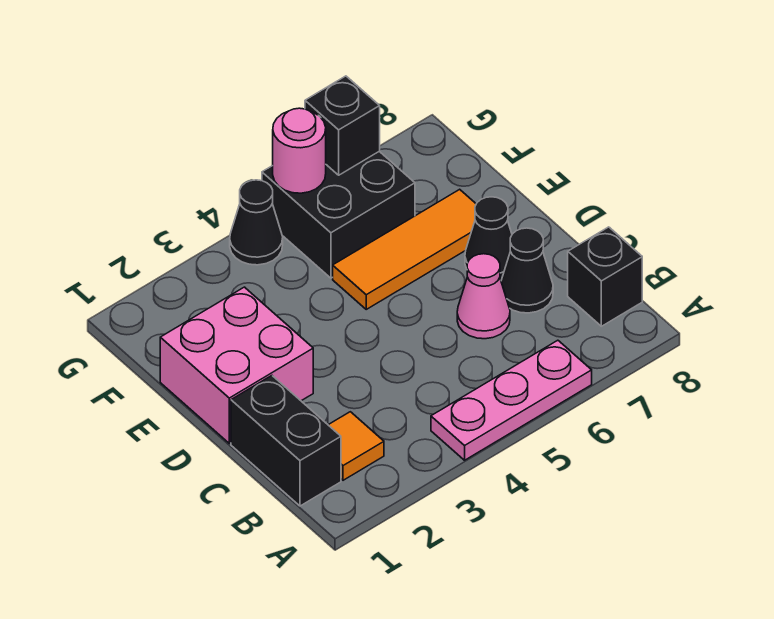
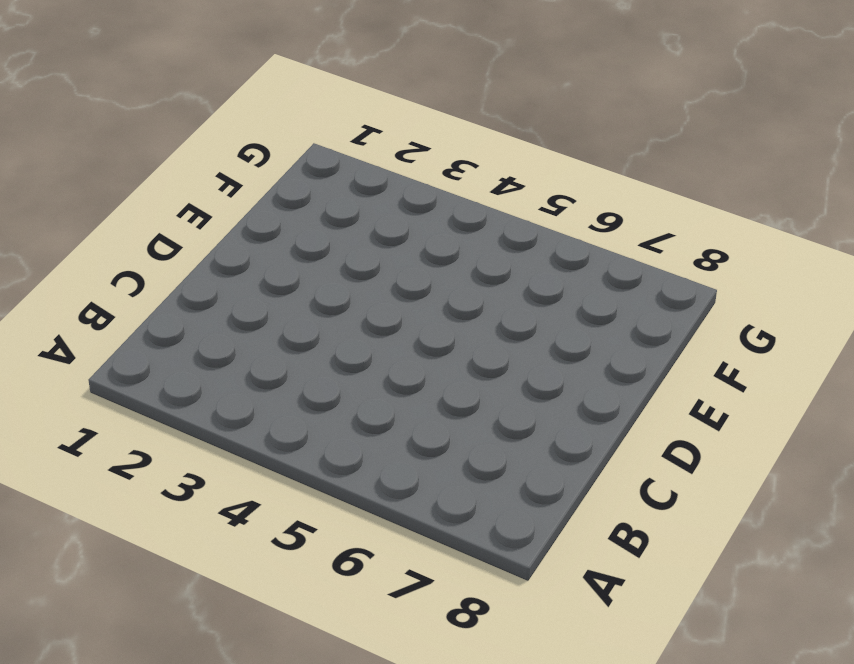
none -> pink plate A4:A6 level 1
none -> black brick B1:C1 level 1
none -> orange tile B2 level 1

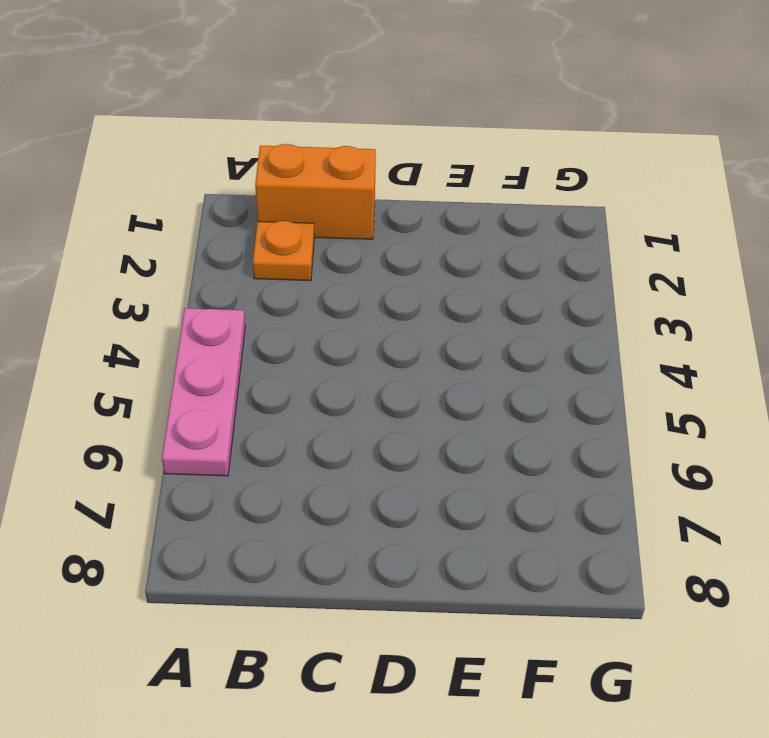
orange brick B1:C1 level 1 -> black brick B1:C1 level 1
orange plate B2 level 1 -> orange tile B2 level 1
none -> black brick B8 level 1
none -> pink cone C6 level 1
none -> black cone C7 level 1

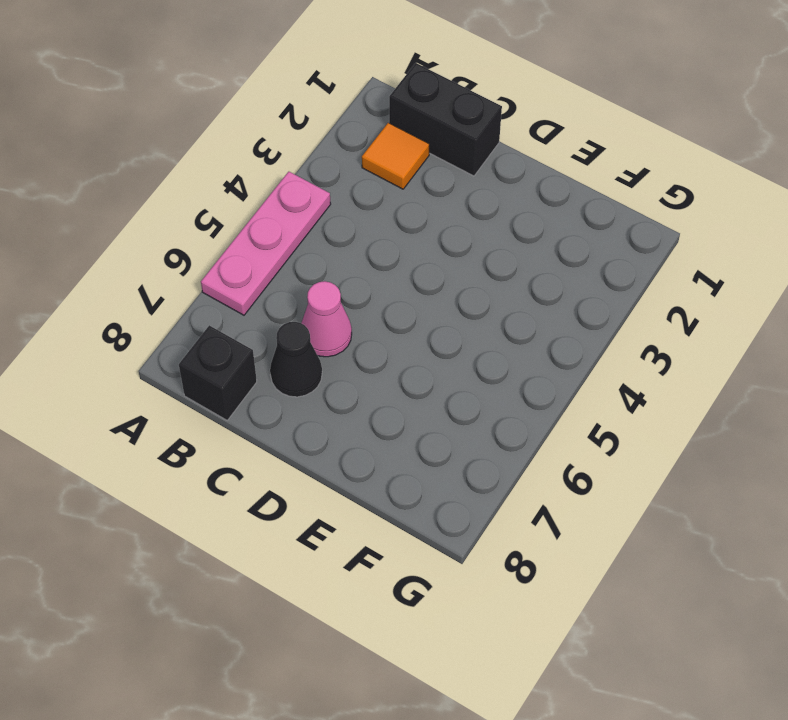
none -> pink brick D1:E2 level 1
none -> black cone D7 level 1
none -> orange tile E5:E7 level 1

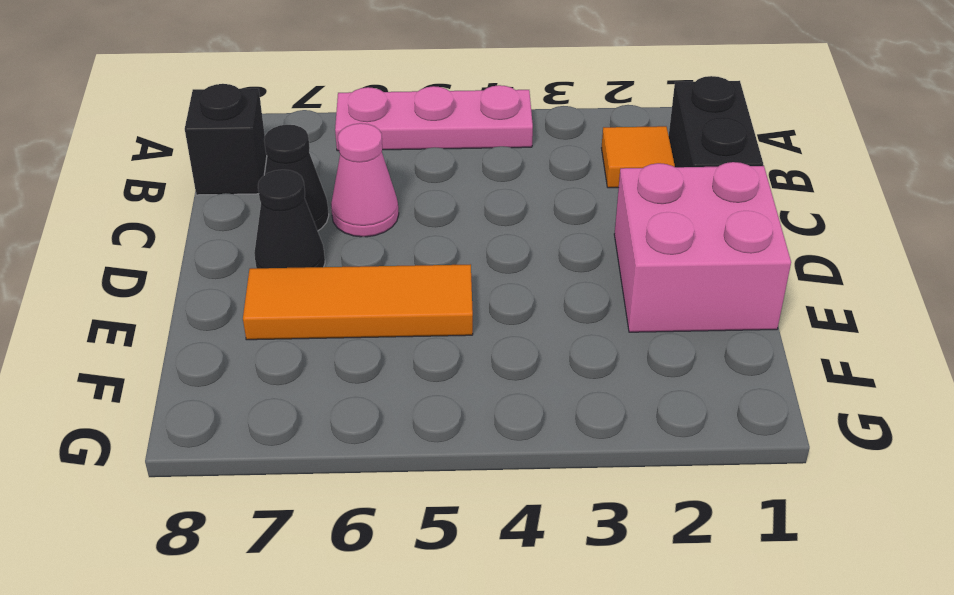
none -> black brick F5:G6 level 1
none -> black cone G4 level 1
none -> pink round brick G5 level 2

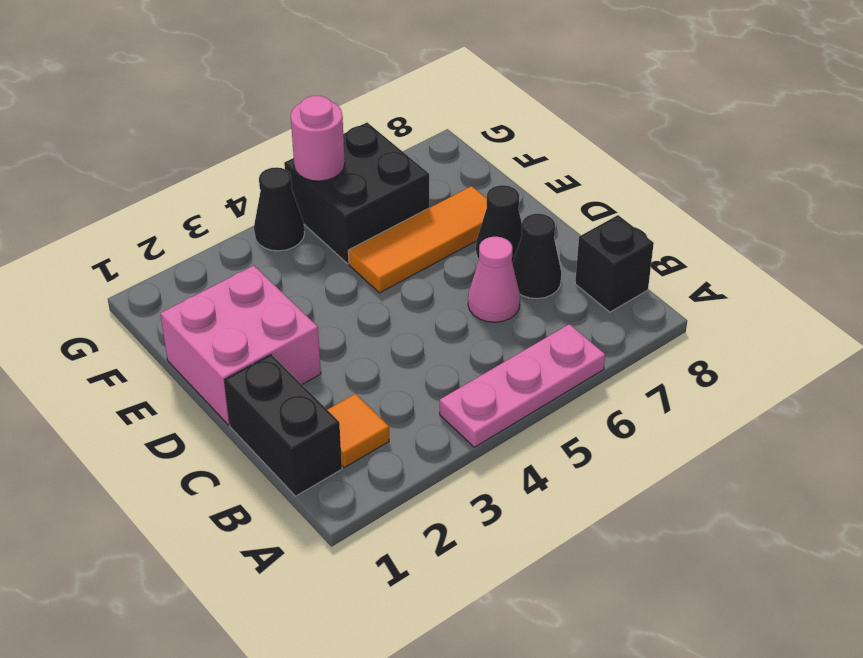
none -> black brick G6 level 2

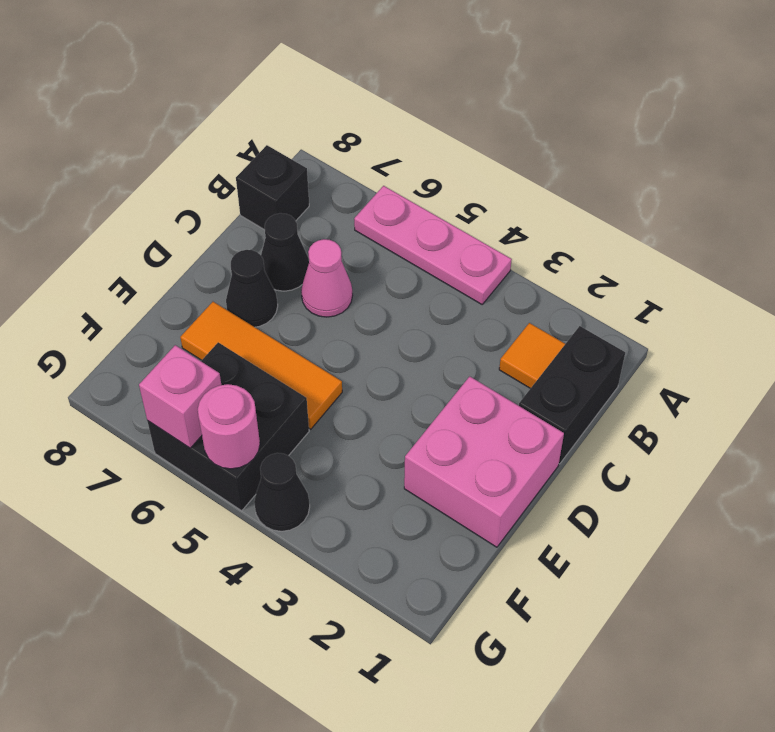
pink brick G6 level 2 -> black brick G6 level 2

